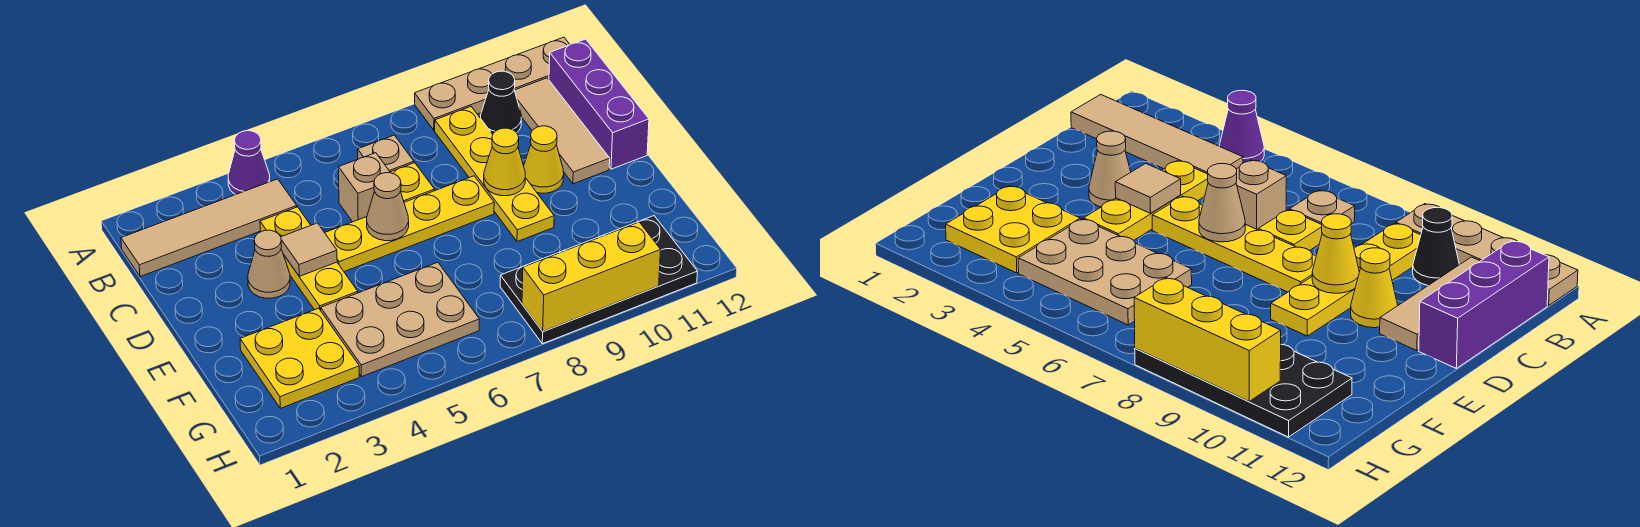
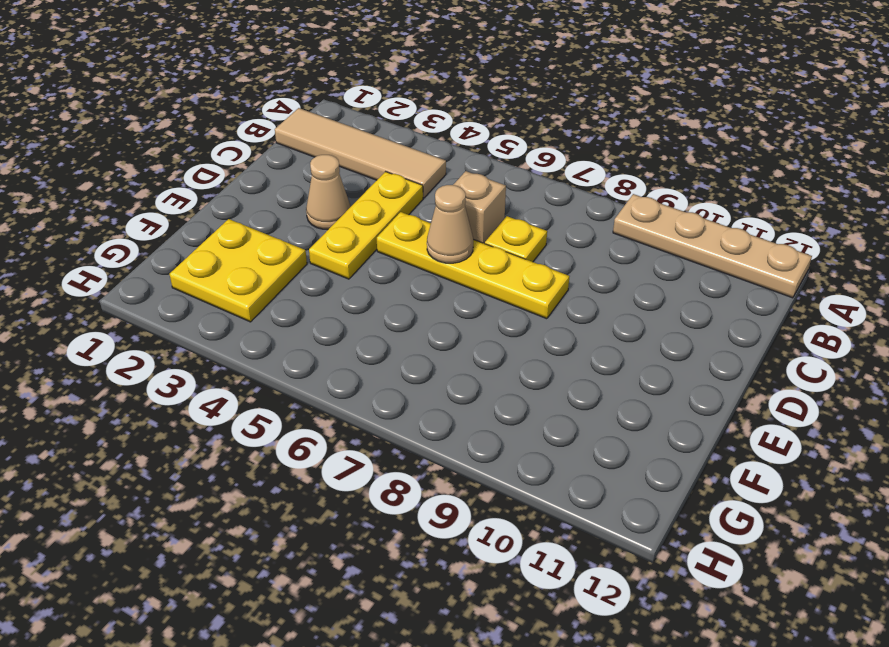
none -> purple cone A4 level 1
none -> tan plate B7 level 1
none -> yellow plate B9:E9 level 1

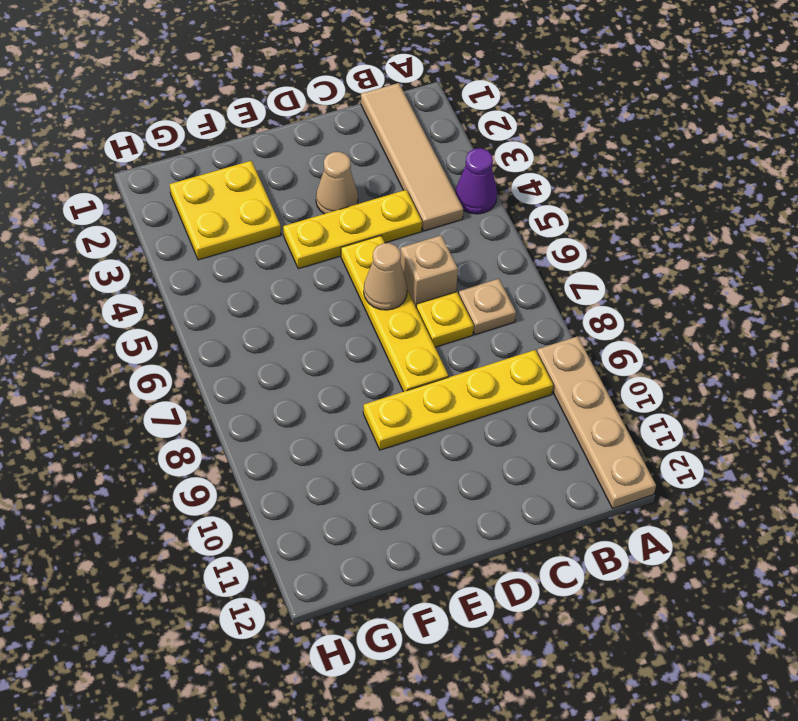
none -> black cone B10 level 1
none -> tan tile B11:D11 level 1
none -> purple brick B12:D12 level 1

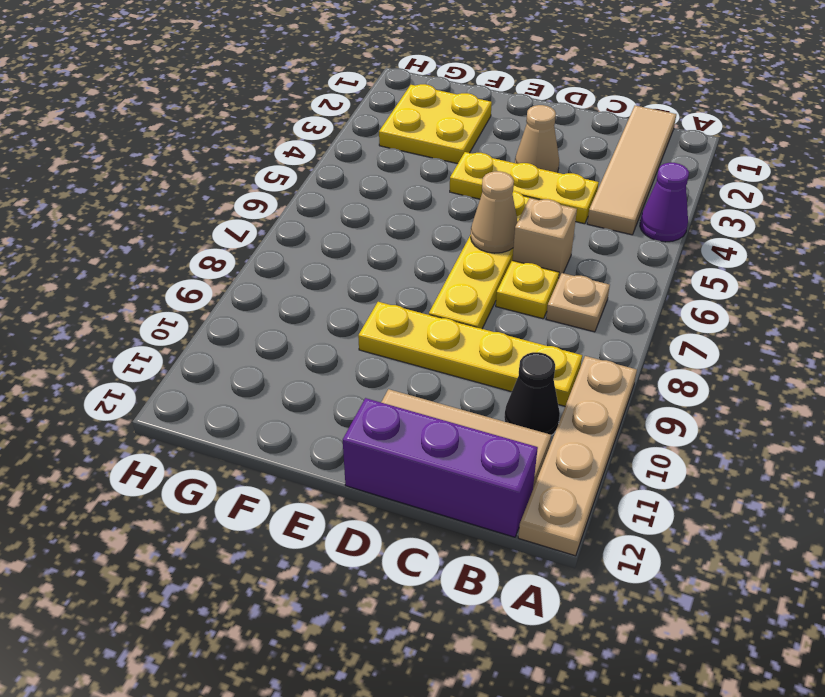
none -> yellow cone D10 level 1
none -> tan plate F4:G6 level 1
none -> black plate G8:H11 level 1

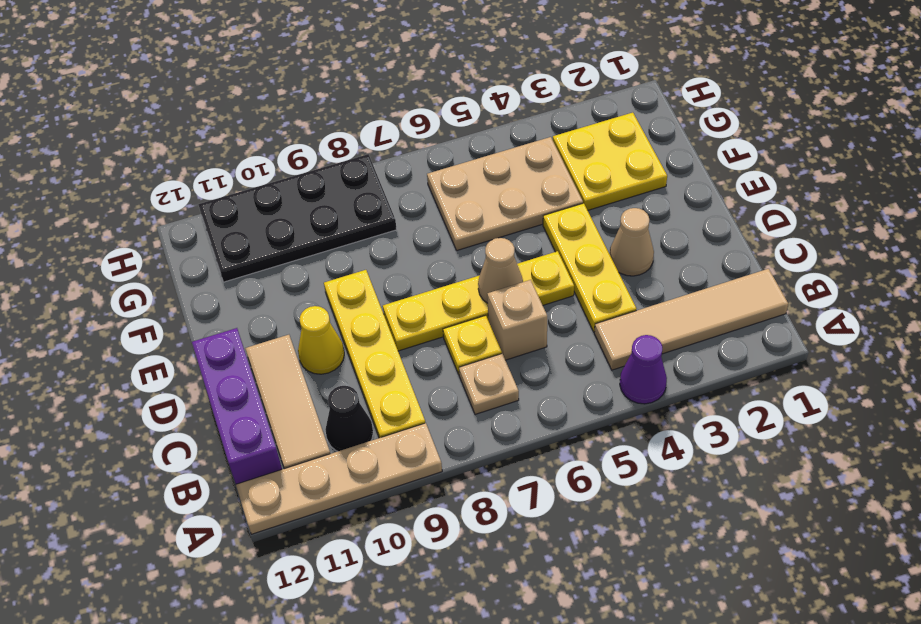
none -> tan tile D4 level 2
none -> yellow cone D9 level 2
none -> yellow brick H8:H10 level 2

